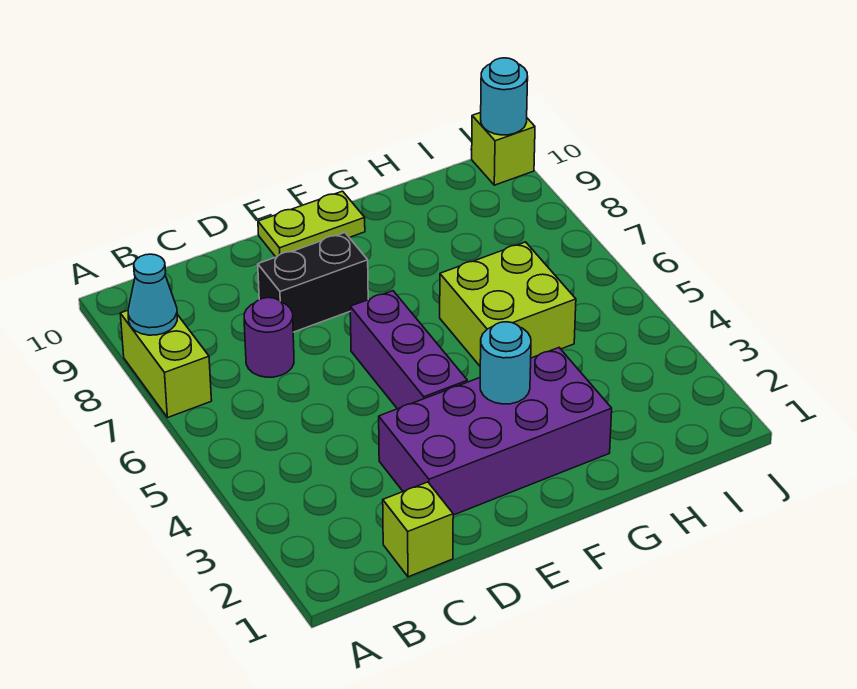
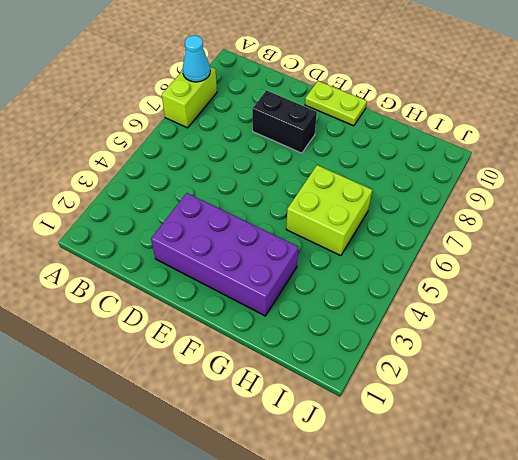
none -> lime brick C1 level 1
none -> purple round brick C7 level 1
none -> purple brick E4:E6 level 1

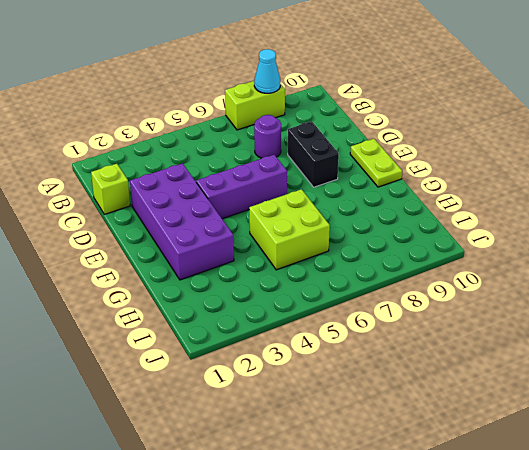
none -> lime brick J10 level 1
none -> cyan round brick F3 level 2
none -> cyan round brick J10 level 2

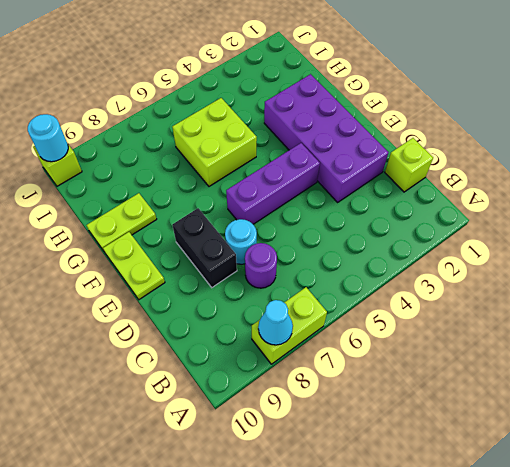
cyan round brick D7 level 1 -> cyan round brick F3 level 2
lime plate G9:G10 level 1 -> none

